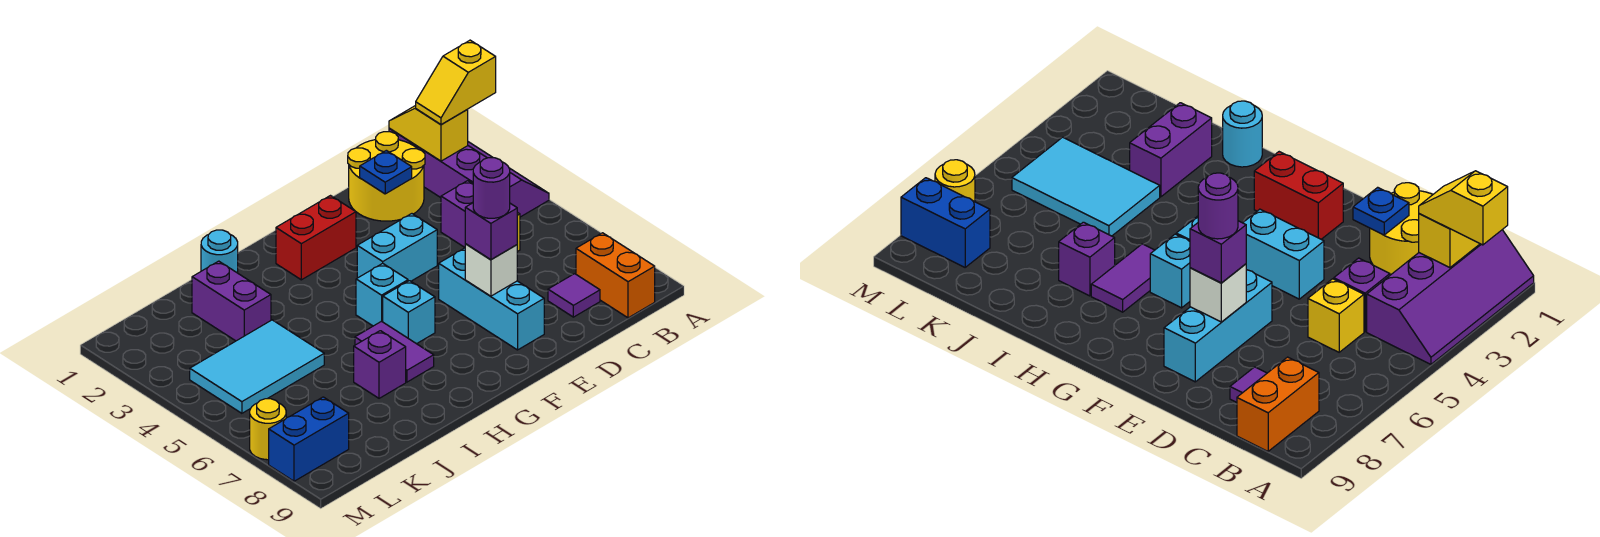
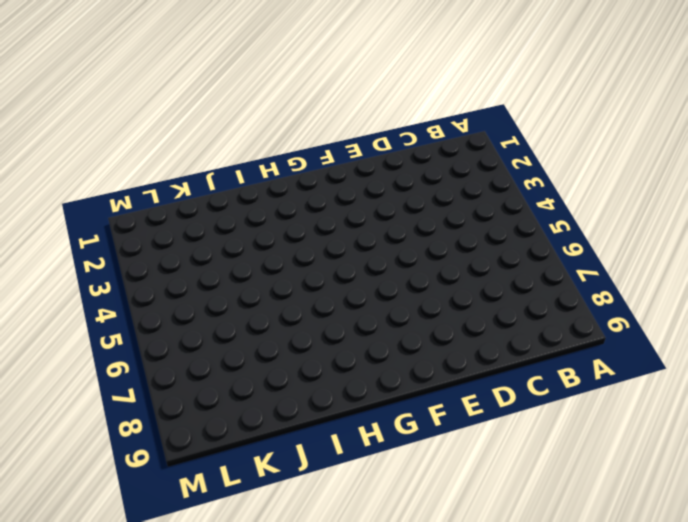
none -> purple slope A1:B4 level 1 top B
none -> orange brick B8:B9 level 1
none -> yellow round brick C1:D2 level 1

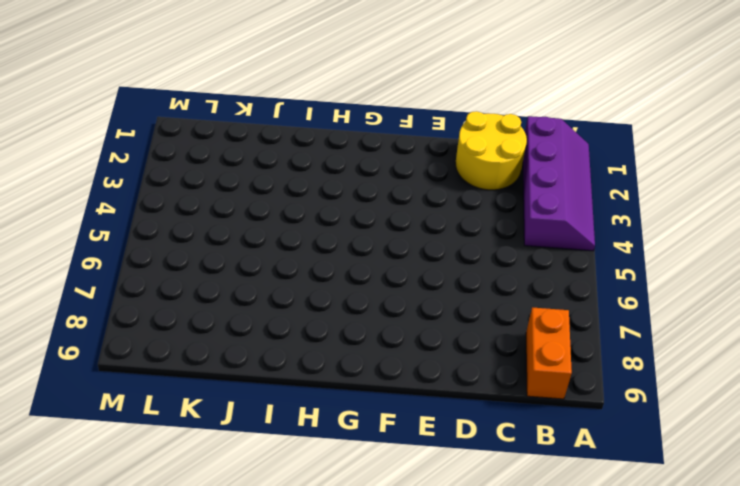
none -> purple brick C4 level 1
none -> yellow brick C5 level 1
none -> purple tile C8 level 1

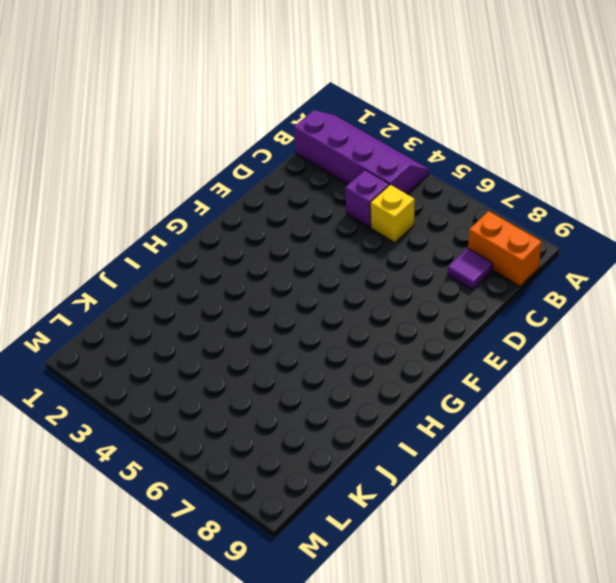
none -> yellow round brick C1:D2 level 1
none -> cyan brick E4:F4 level 1
none -> cyan brick E6:E8 level 1

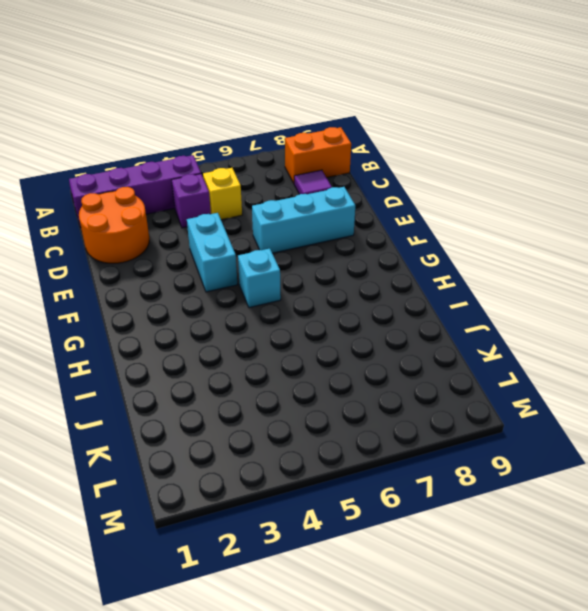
orange round brick C1:D2 level 1 -> yellow round brick C1:D2 level 1
none -> red brick F2:G2 level 1
none -> cyan brick G6 level 1
none -> purple tile H6:H7 level 1

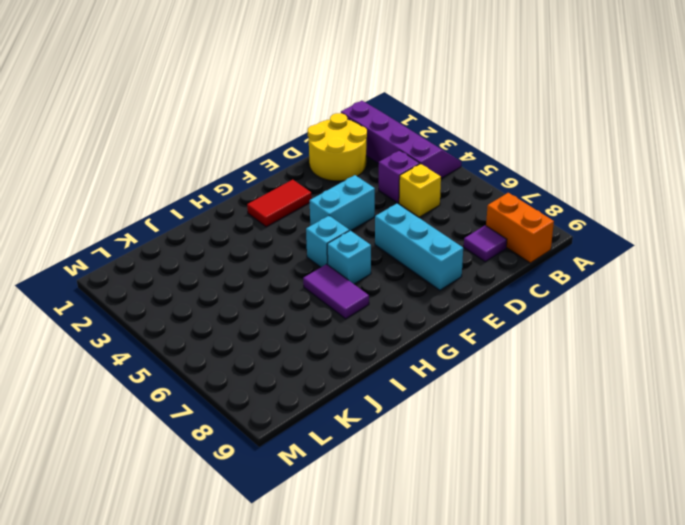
red tile F2:G2 level 1 -> red brick F2:G2 level 1
none -> cyan round brick I1 level 1
none -> purple brick I7 level 1
none -> purple brick J2:J3 level 1

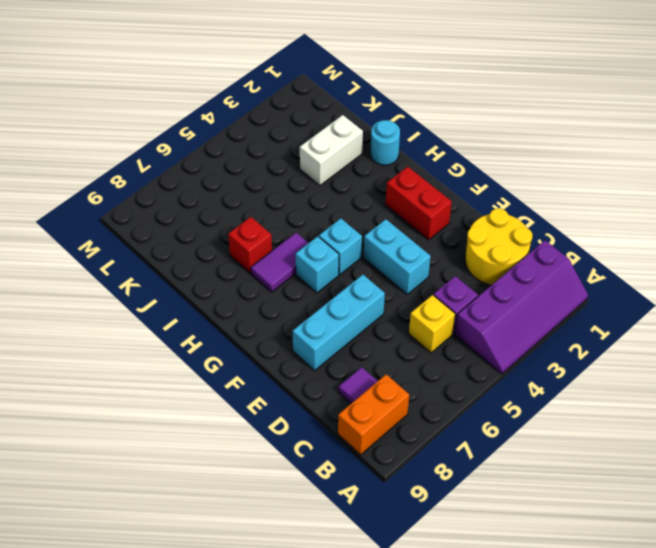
red brick I7 level 1 -> purple brick I7 level 1
white brick J2:J3 level 1 -> purple brick J2:J3 level 1
none -> cyan tile J4:L5 level 1
none -> blue brick L8:M8 level 1
none -> yellow round brick M7 level 1

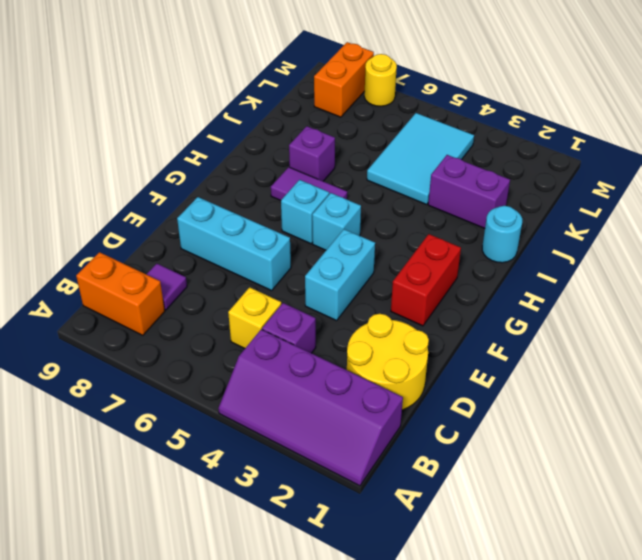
orange brick L8:M8 level 1 -> blue brick L8:M8 level 1
none -> yellow slope B1:B2 level 2 top 2
none -> blue plate D2 level 2
none -> white brick E7 level 2

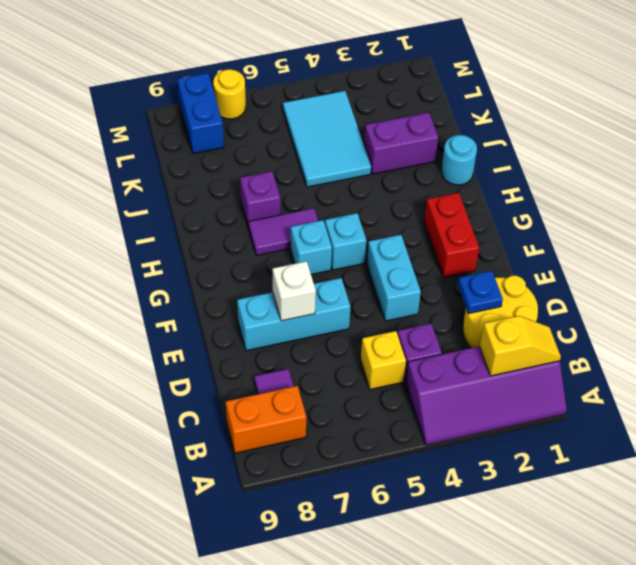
none -> yellow slope A2:B2 level 3 top A
none -> purple brick E7 level 3
none -> purple round brick E7 level 4

